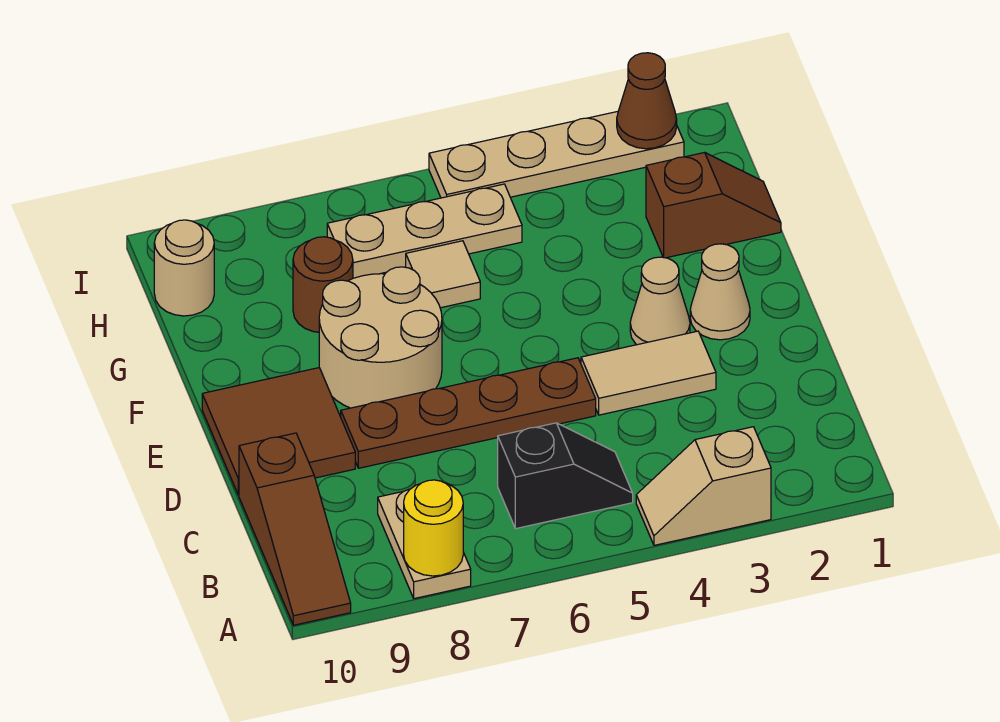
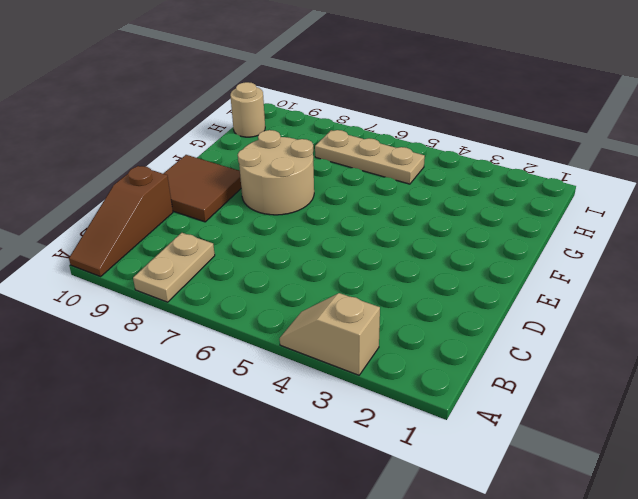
none -> black slope B5:B6 level 1 top 6
none -> tan tile D3:D4 level 1
none -> brown plate D5:D8 level 1

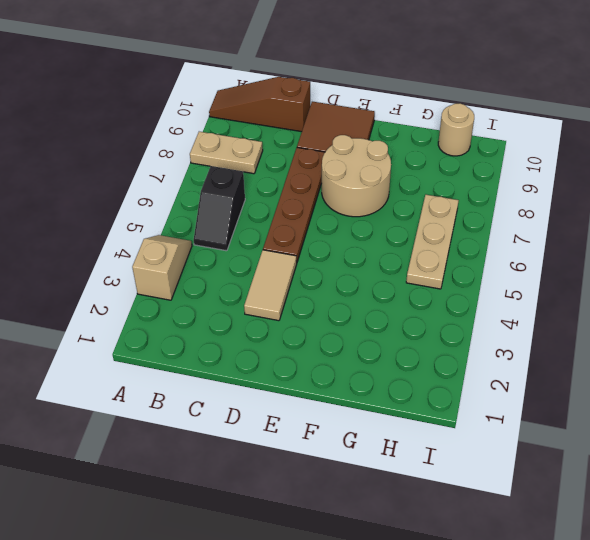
none -> tan cone E2 level 1
none -> tan cone E3 level 1
none -> brown slope G1:G2 level 1 top 2

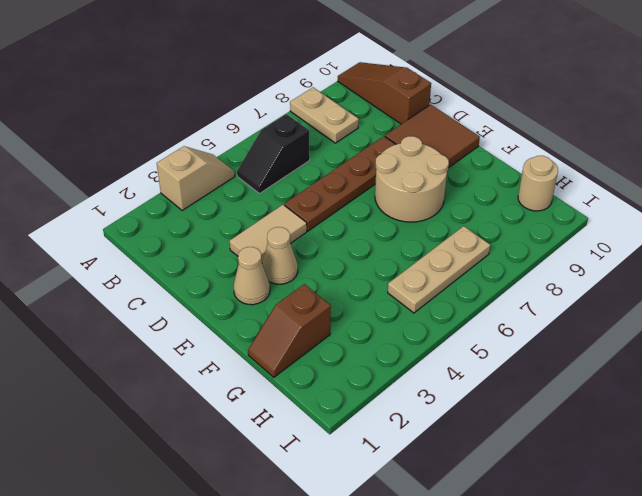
none -> tan tile G6 level 1
none -> brown round brick G8 level 1
none -> tan plate I2:I5 level 1

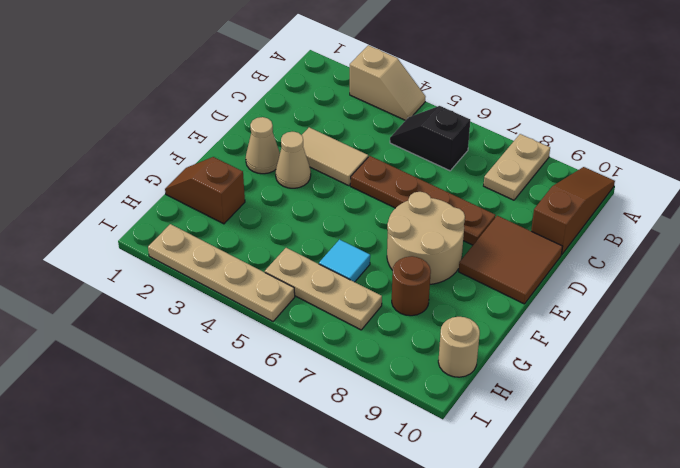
cyan tile G6 level 1 -> tan tile G6 level 1
none -> yellow round brick A8 level 2
none -> brown cone I2 level 2

